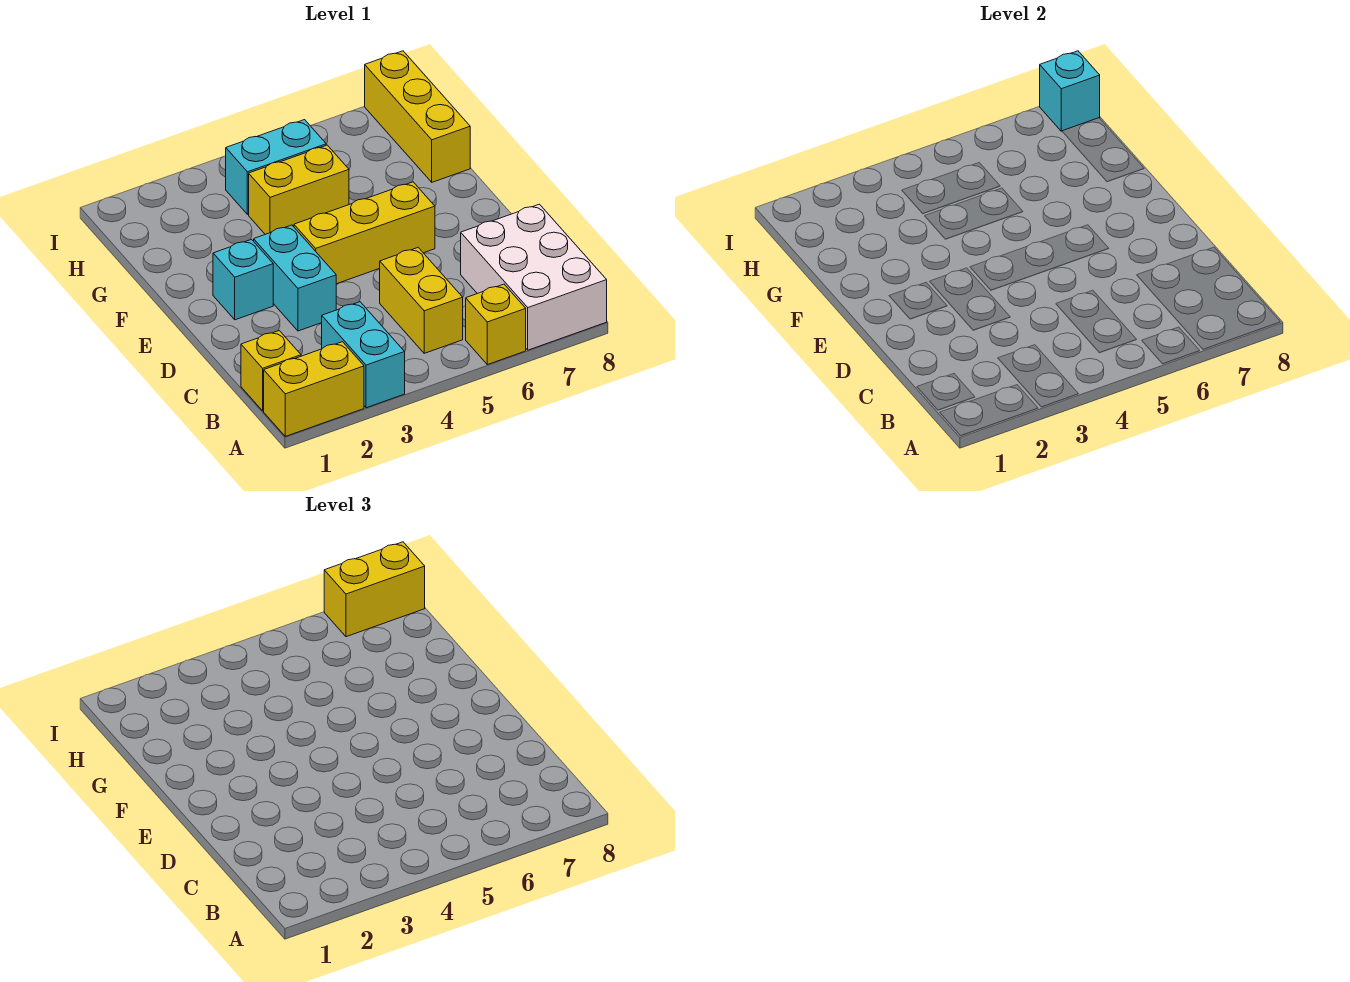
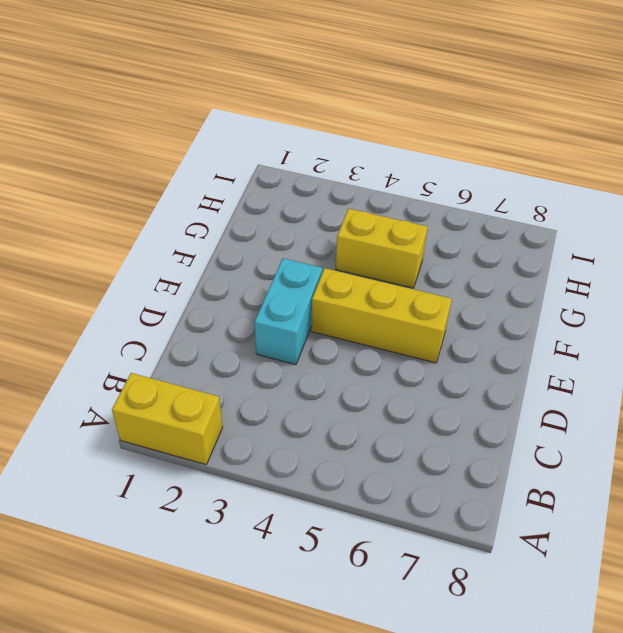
none -> cyan brick A3:B3 level 1
none -> yellow brick A6 level 1
none -> white brick A7:C8 level 1

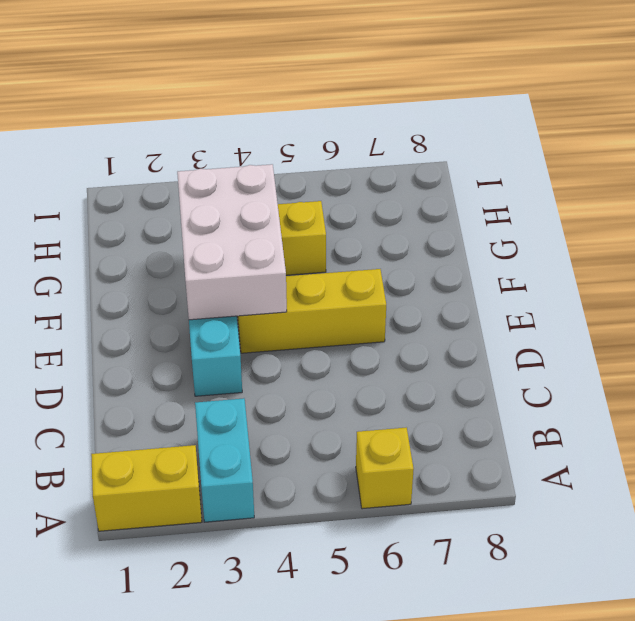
white brick E3:G4 level 2 -> white brick A7:C8 level 1
none -> yellow brick B1 level 1
none -> yellow brick B5:C5 level 1
none -> cyan brick E2 level 1

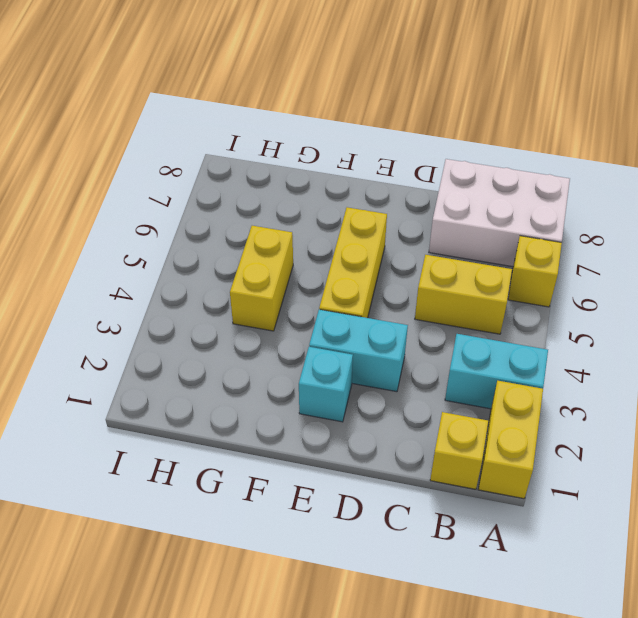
none -> yellow brick G8:I8 level 1
none -> cyan brick H4:H5 level 1
none -> cyan brick I8 level 2

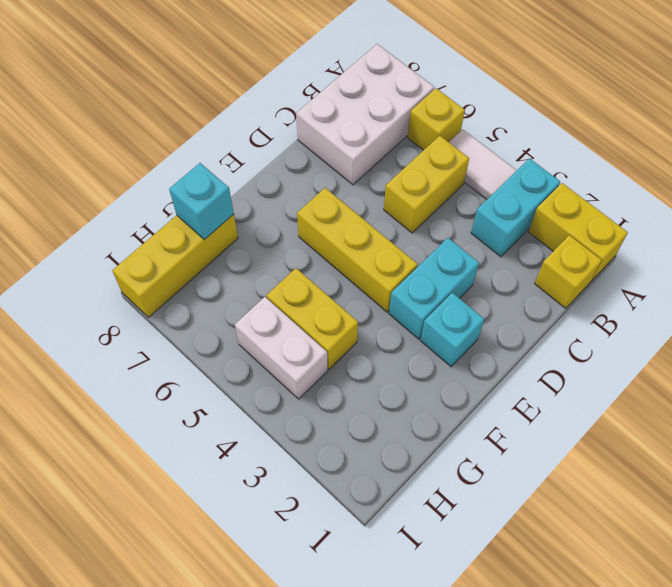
white tile A4:A5 level 1 -> none
cyan brick G8 level 2 -> cyan brick I8 level 2
white brick H4:H5 level 1 -> cyan brick H4:H5 level 1
none -> yellow brick I7:I8 level 3

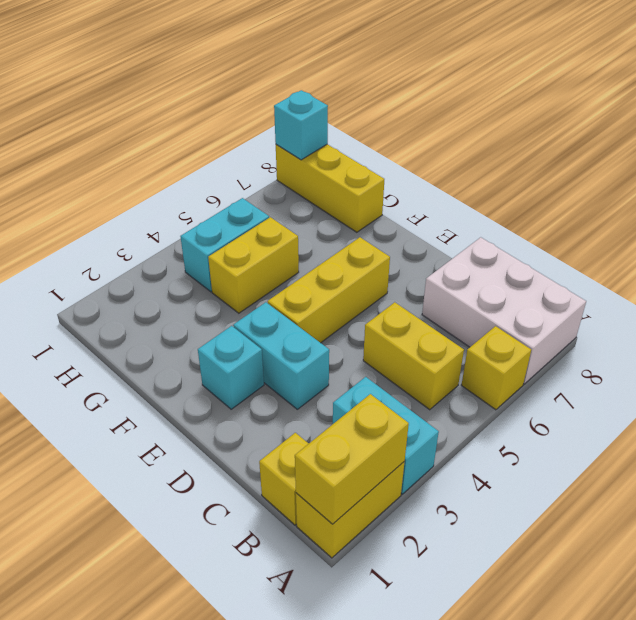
yellow brick A1:A2 level 2 -> yellow brick I7:I8 level 3

